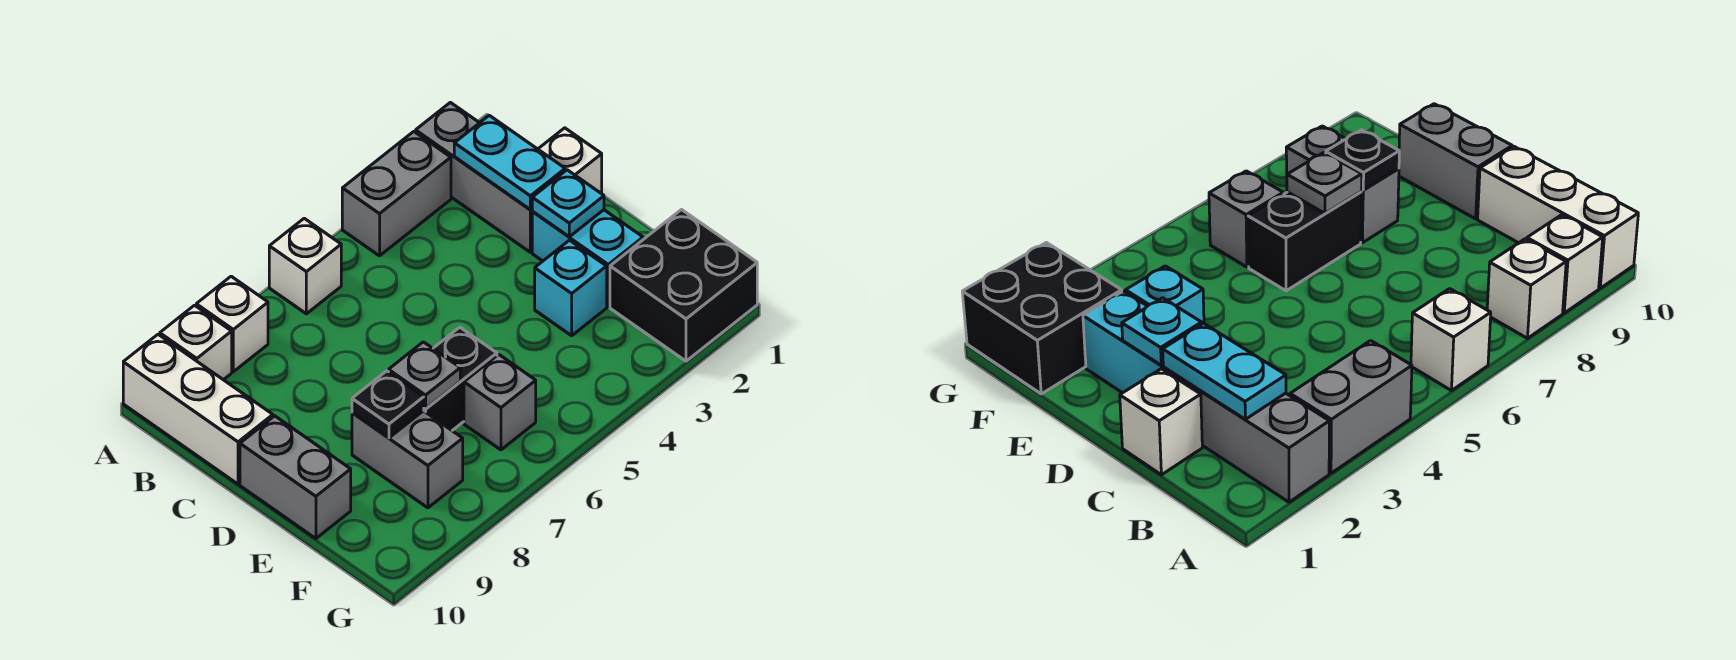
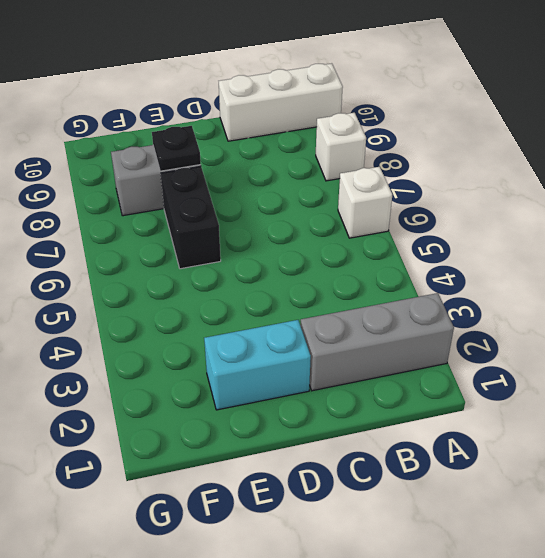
none -> grey brick A3:A4 level 1
none -> white brick A9 level 1
none -> white brick C1 level 1

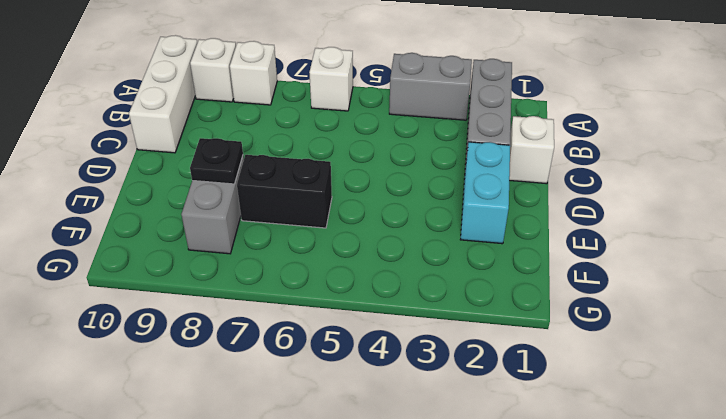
none -> grey brick D10:E10 level 1
none -> cyan brick E3 level 1
none -> black brick F1:G2 level 1

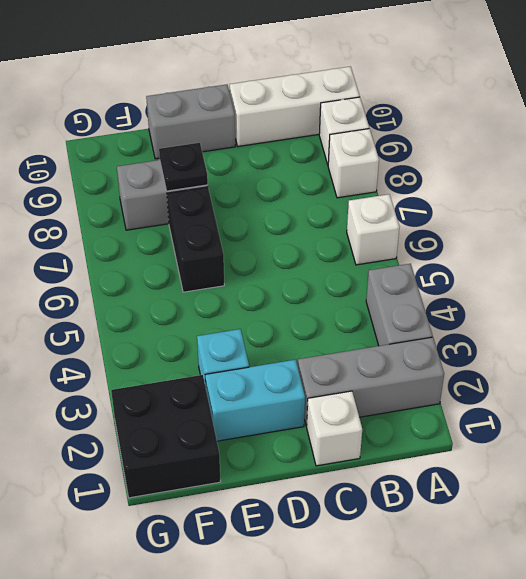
none -> grey brick F6 level 1
none -> cyan plate B2:C2 level 2
none -> cyan plate D2 level 2

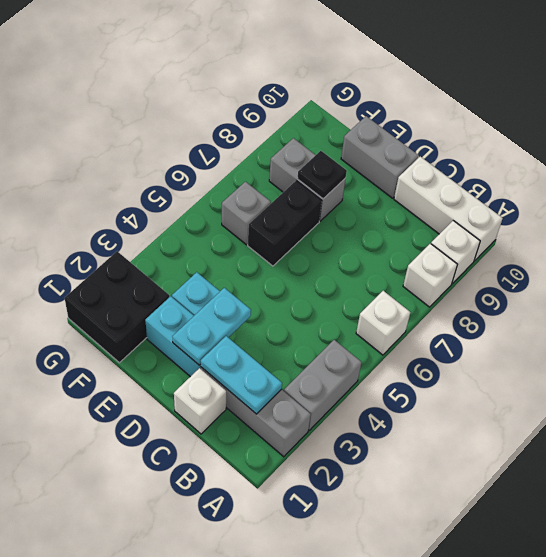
cyan plate D2:D3 level 2 -> cyan plate D2 level 2
none -> grey plate E7 level 2

